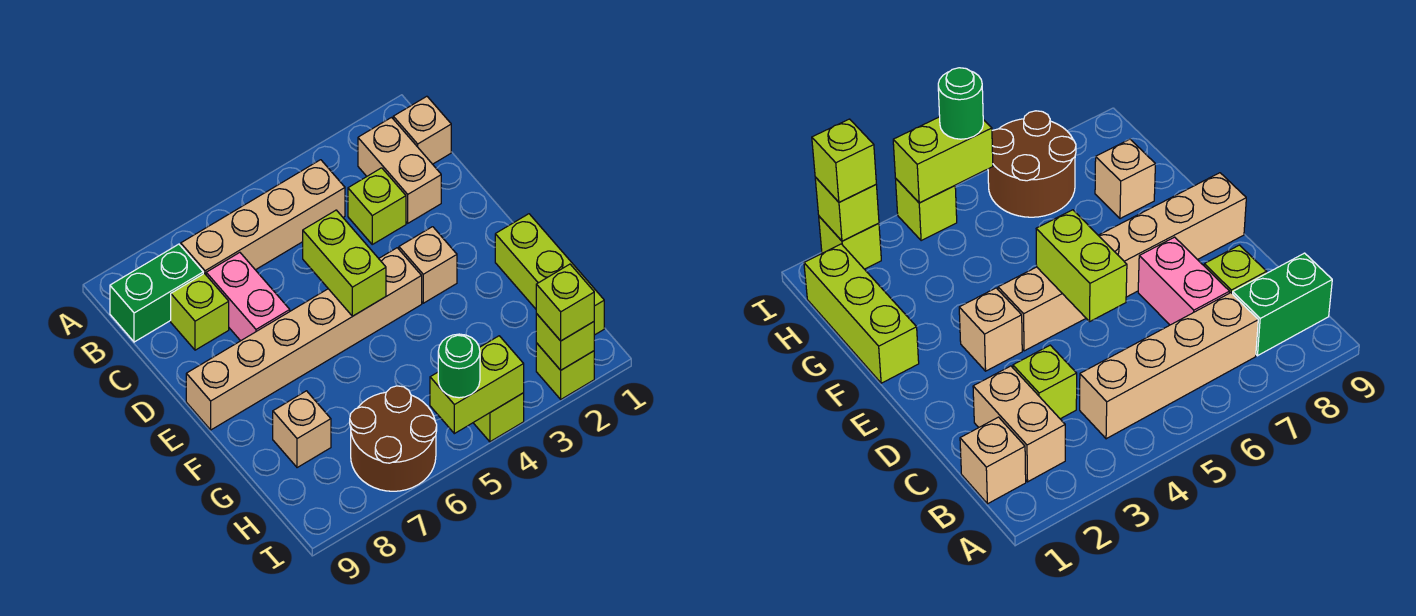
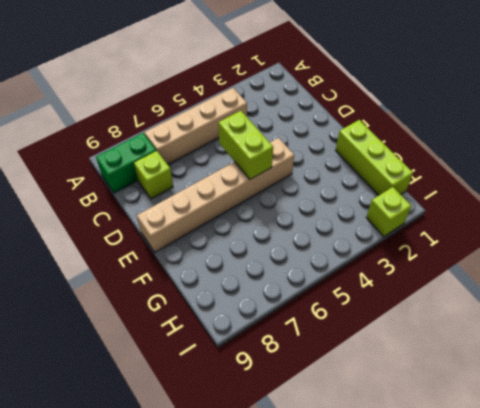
none -> tan brick B1 level 1
none -> tan brick B2:C2 level 1
none -> lime brick C3 level 1

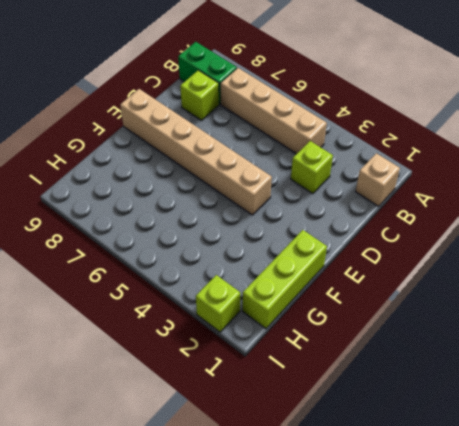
none -> tan brick B2:C2 level 1
none -> pink brick C7:D7 level 1
none -> tan brick E3 level 1

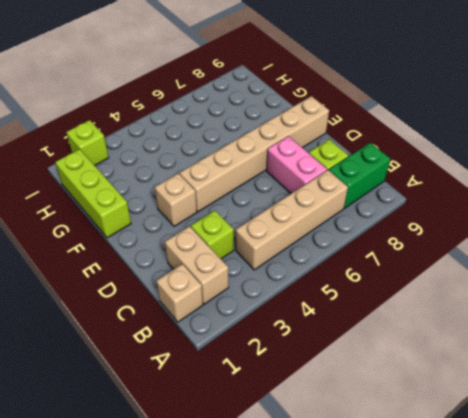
none -> tan brick G8 level 1
none -> brown round brick H6:I7 level 1
none -> lime brick I4 level 1

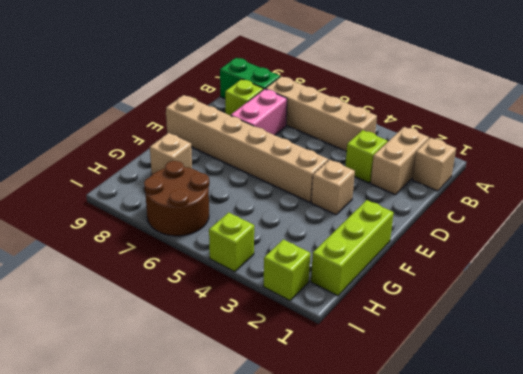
none -> lime brick D5:E5 level 2
none -> lime brick I2 level 2
none -> lime brick I4:I5 level 2

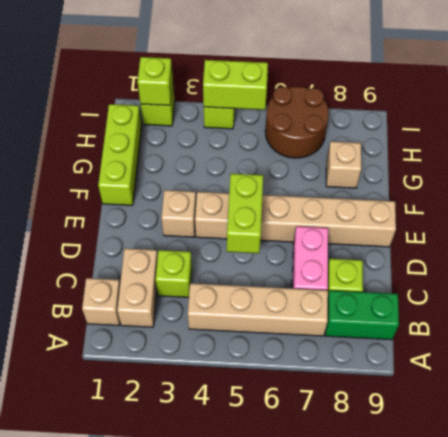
none -> lime brick I2 level 3
none -> green round brick I5 level 3

